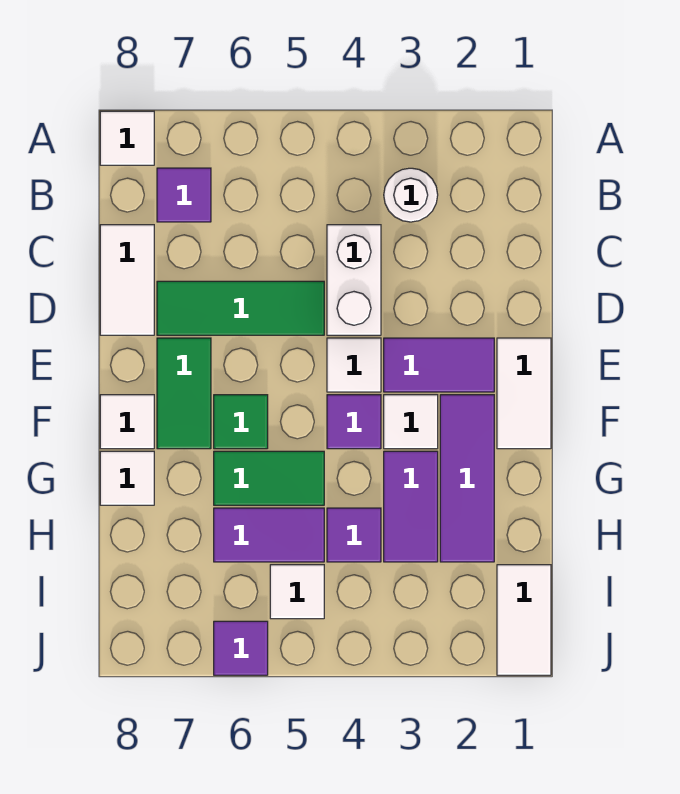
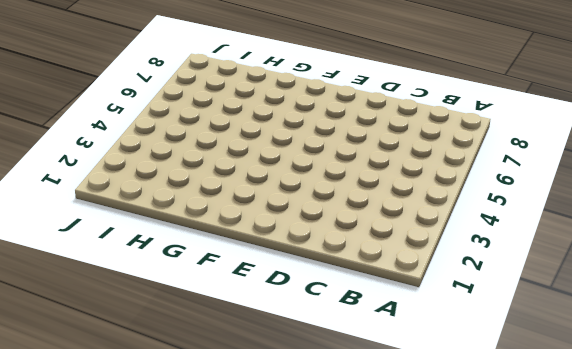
none -> white tile A8 level 1
none -> white round brick B3 level 1
none -> purple tile B7 level 1

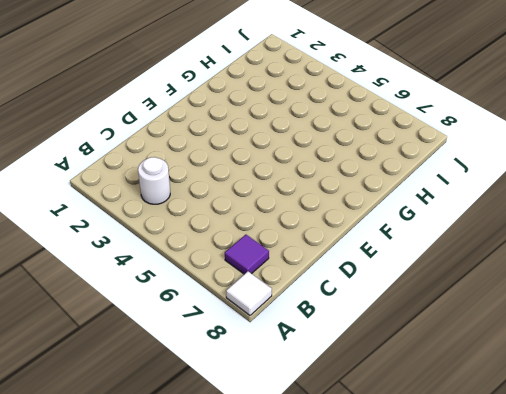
none -> white brick C4:D4 level 1
none -> white tile C8:D8 level 1
none -> green tile D5:D7 level 1

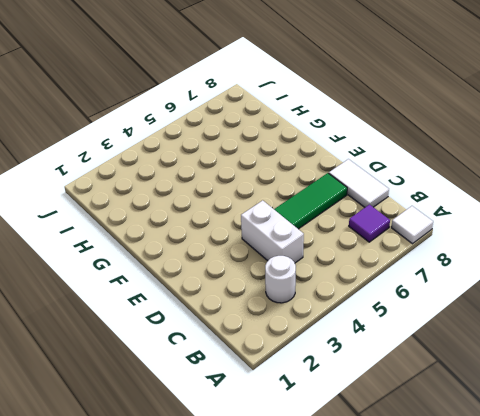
none -> white tile E1:F1 level 1
none -> purple tile E2:E3 level 1
none -> white tile E4 level 1

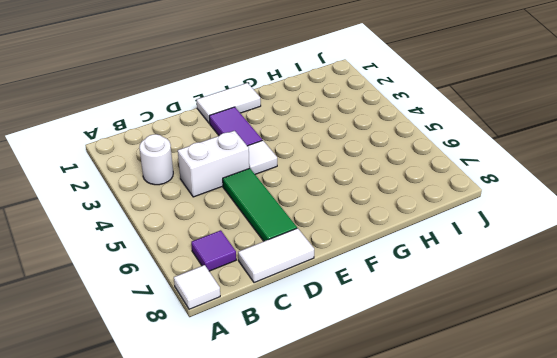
none -> green tile E7:F7 level 1
none -> purple tile F2:H2 level 1
none -> white tile F3 level 1

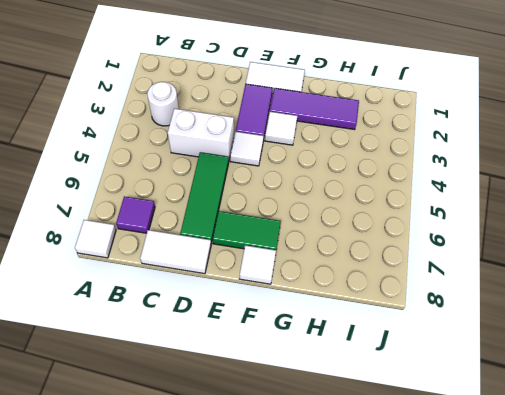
none -> purple tile F4 level 1
none -> green tile F6 level 1
none -> purple tile G3:H3 level 1

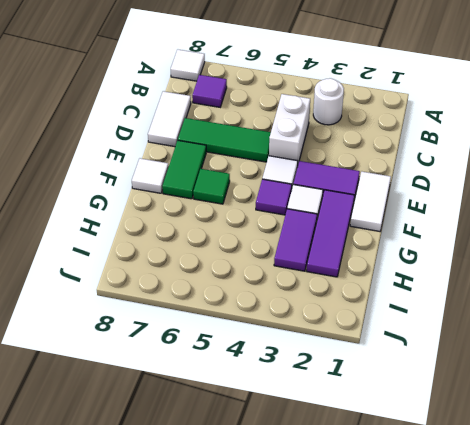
none -> green tile G5:G6 level 1
none -> white tile G8 level 1
none -> purple tile H4 level 1

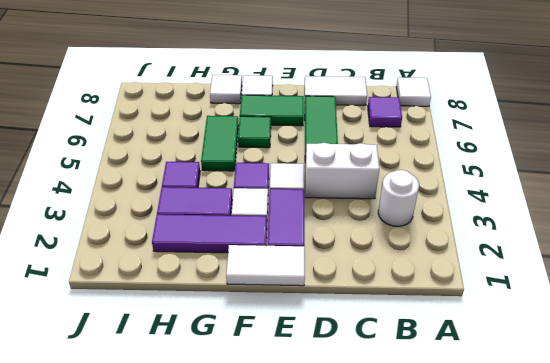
none -> purple tile H5:H6 level 1
none -> white tile I1:J1 level 1
none -> white tile I5 level 1

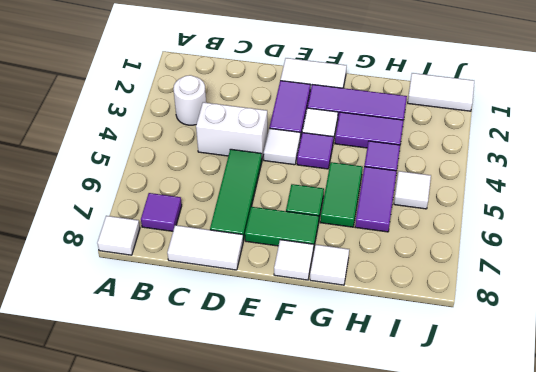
none -> purple tile J6 level 1

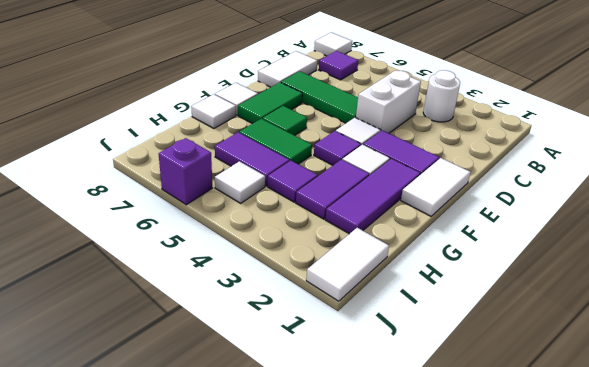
purple brick J6 level 1 -> purple tile J6 level 1

